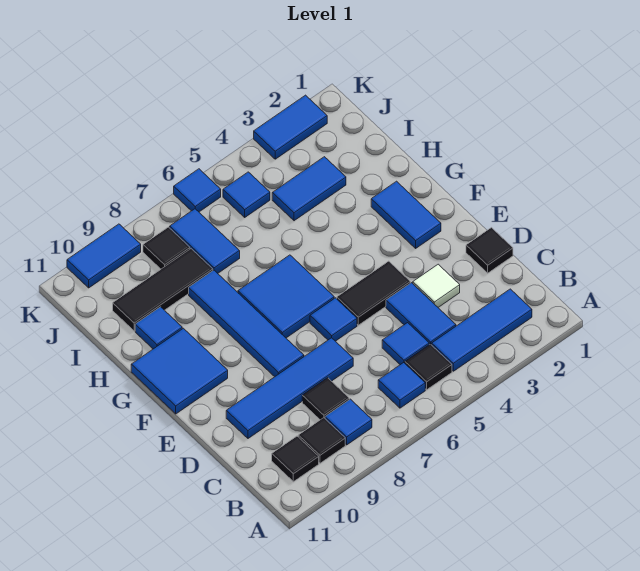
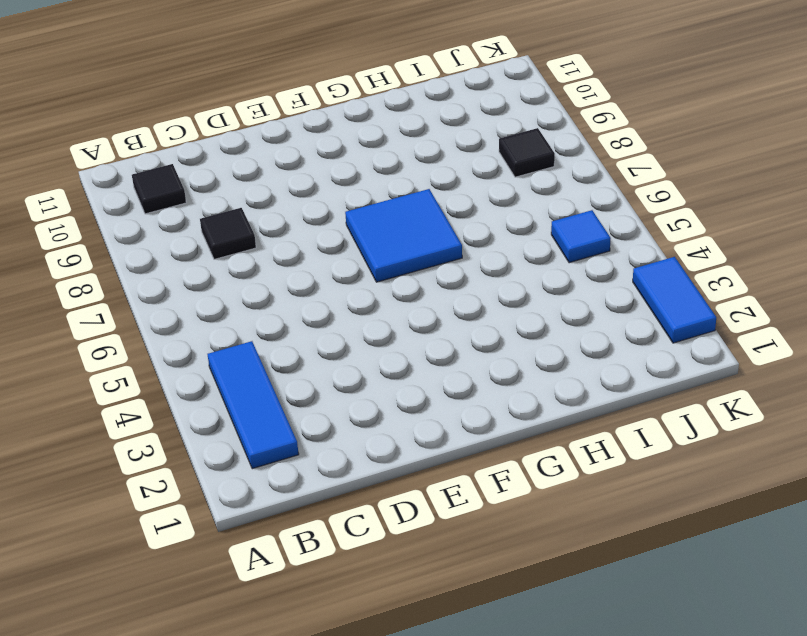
none -> black tile B5 level 1
none -> blue tile B6 level 1
none -> blue tile B8 level 1

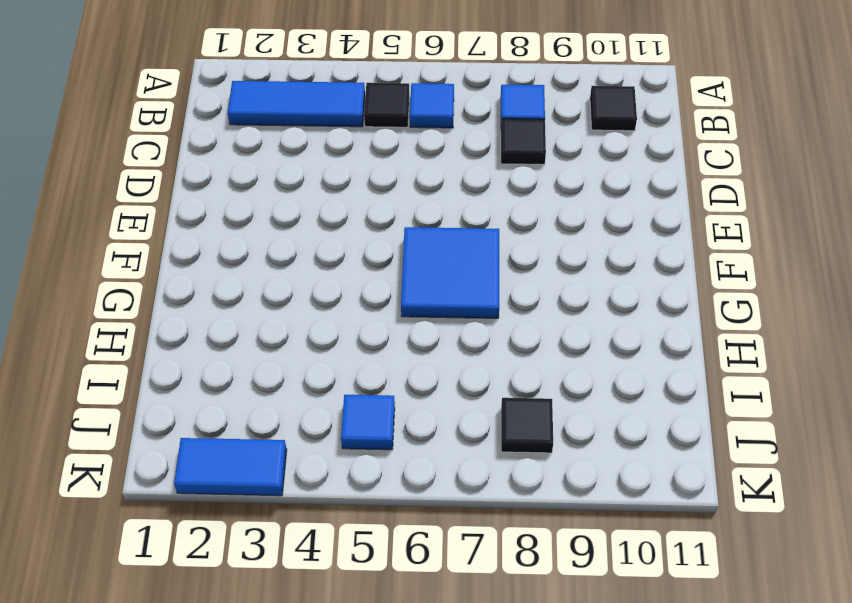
none -> black tile B9 level 1
none -> blue tile C4:D4 level 1
none -> blue tile C5 level 1

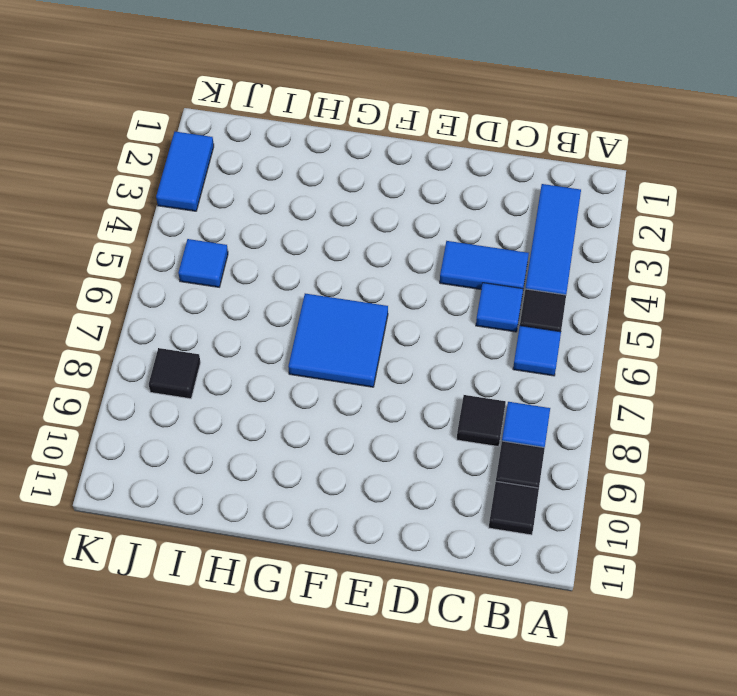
none -> black tile D1 level 1
none -> white tile D3 level 1
none -> blue tile D7:D10 level 1

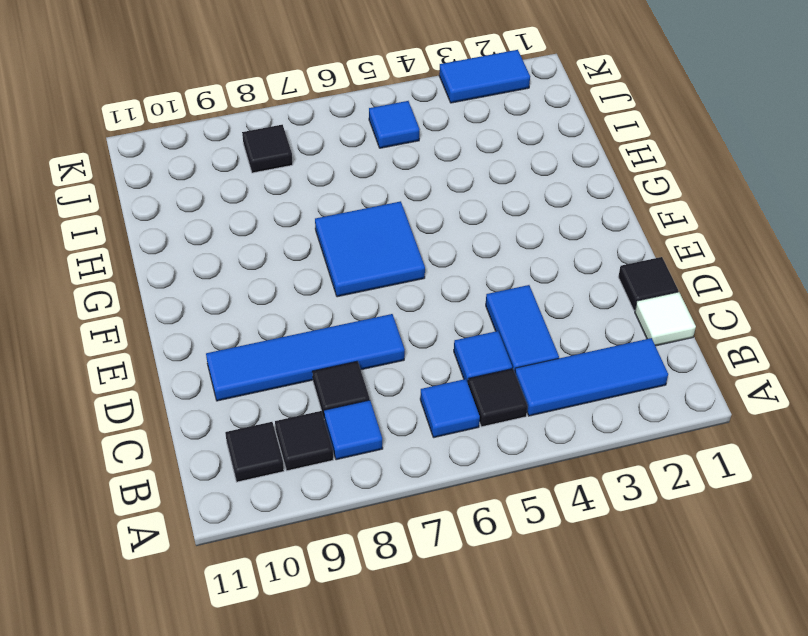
white tile C1 level 1 -> white tile D3 level 1
none -> black tile E4:E5 level 1
none -> blue tile E6 level 1
none -> blue tile E8:H8 level 1

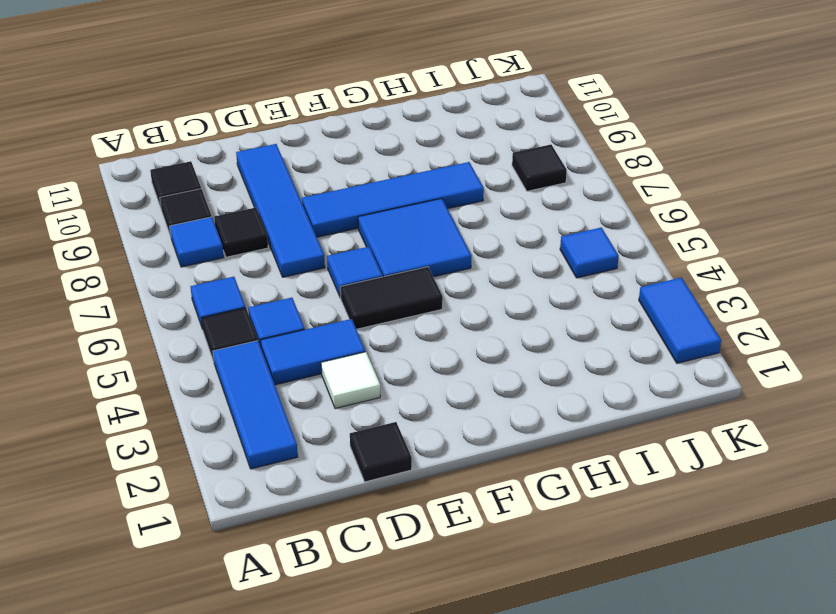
black tile E5:F5 level 1 -> black tile E4:E5 level 1
none -> blue tile F2:G2 level 1
none -> blue tile F10:G11 level 1
none -> blue tile H10 level 1

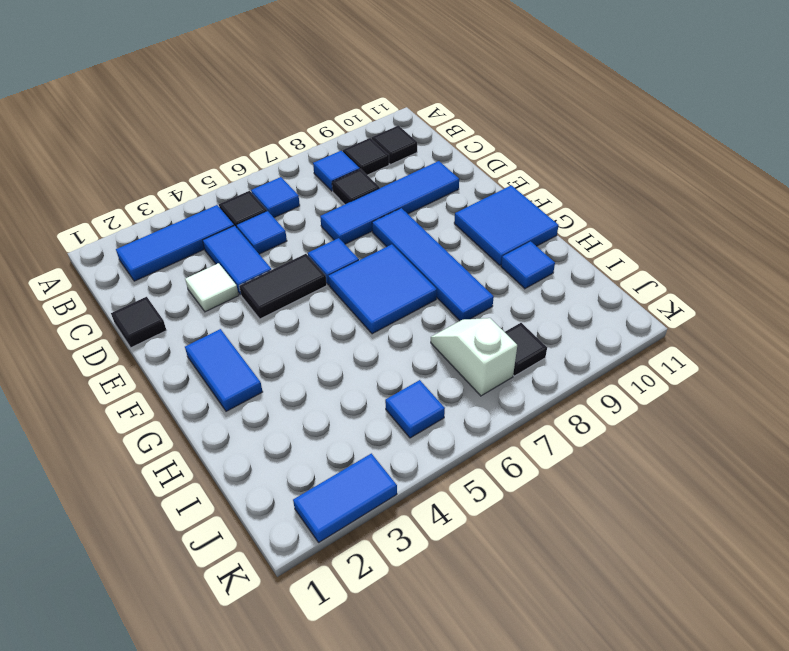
white slope I7:J7 level 1 top J -> blue tile I7:J7 level 1
none -> blue tile I3:I4 level 1
none -> black tile I8:I10 level 1
none -> blue tile K6 level 1

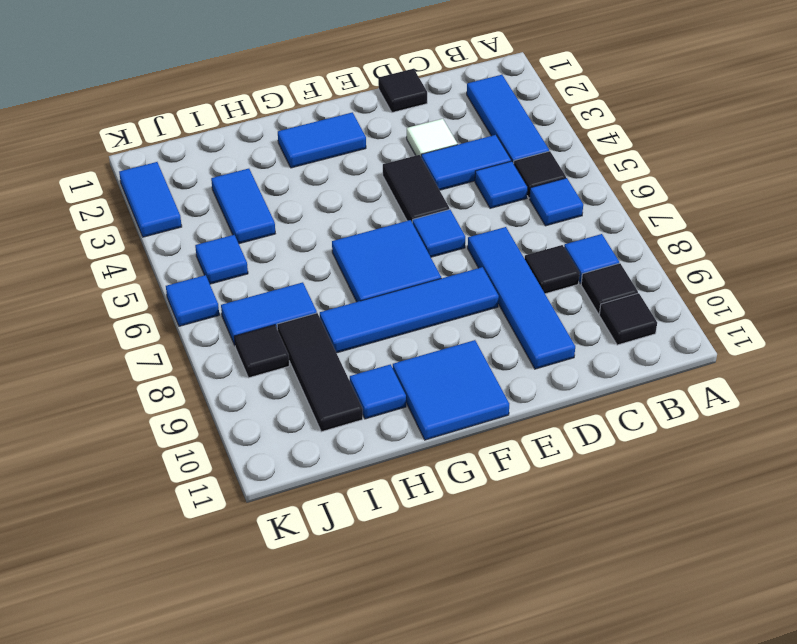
none -> blue tile K9:K10 level 1

